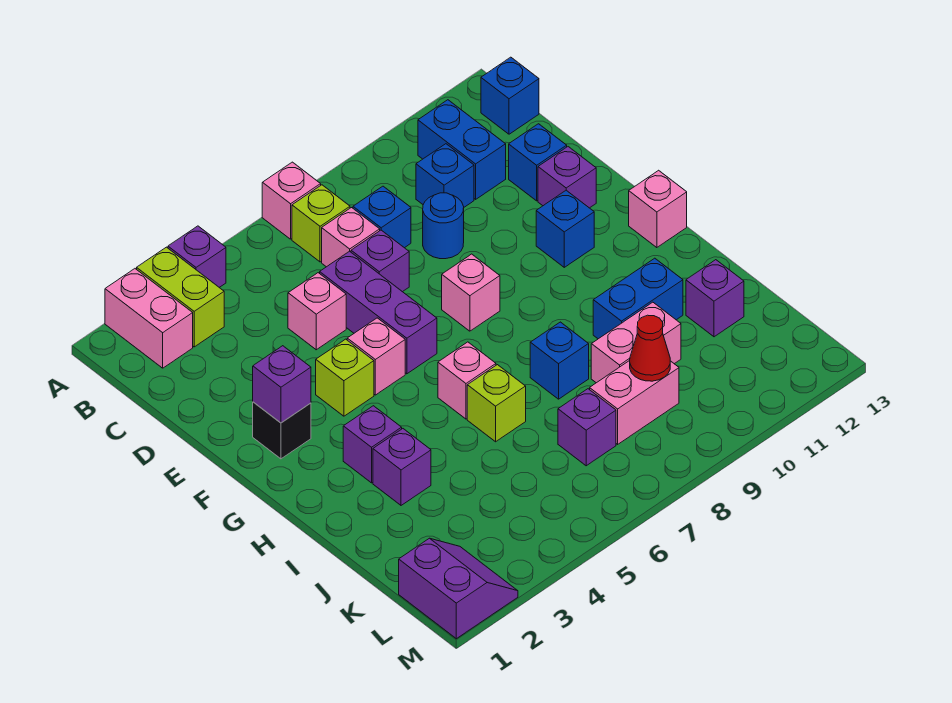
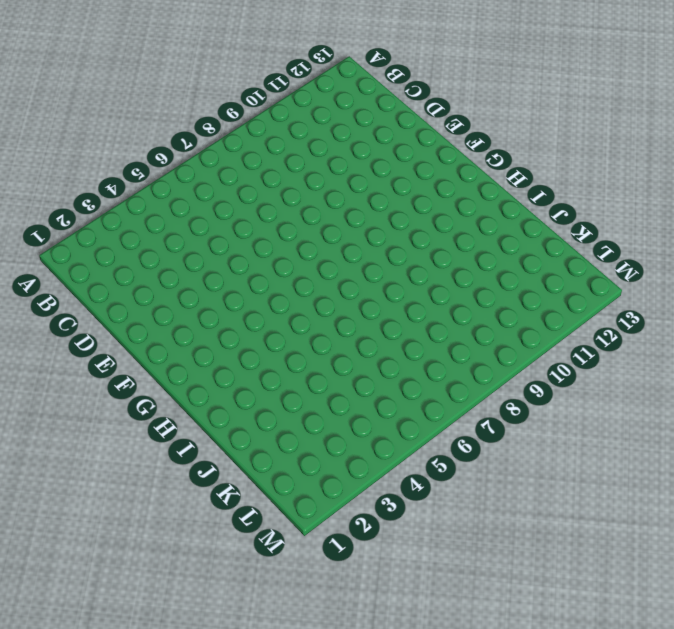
none -> pink brick A2:B2 level 1
none -> lime brick A3:B3 level 1
none -> purple brick A4 level 1
none -> pink brick A7 level 1

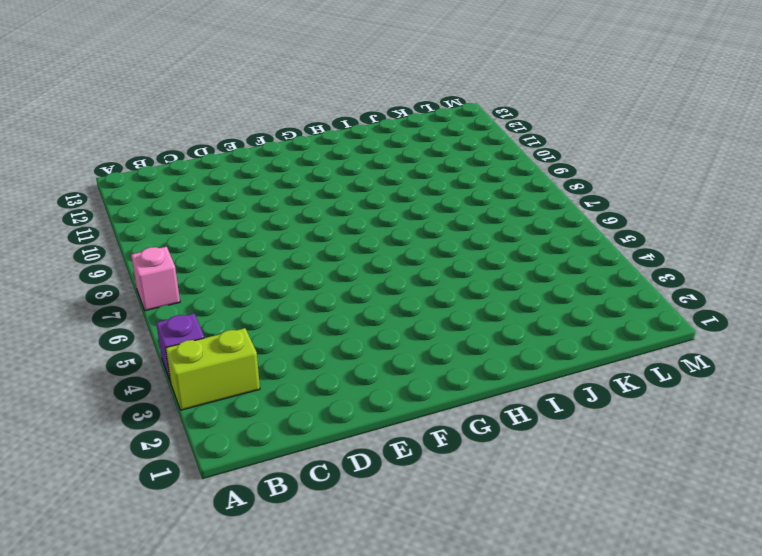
none -> pink brick A2:B2 level 1
none -> lime brick B7 level 1
none -> blue brick B11:C11 level 1
none -> blue brick B13 level 1

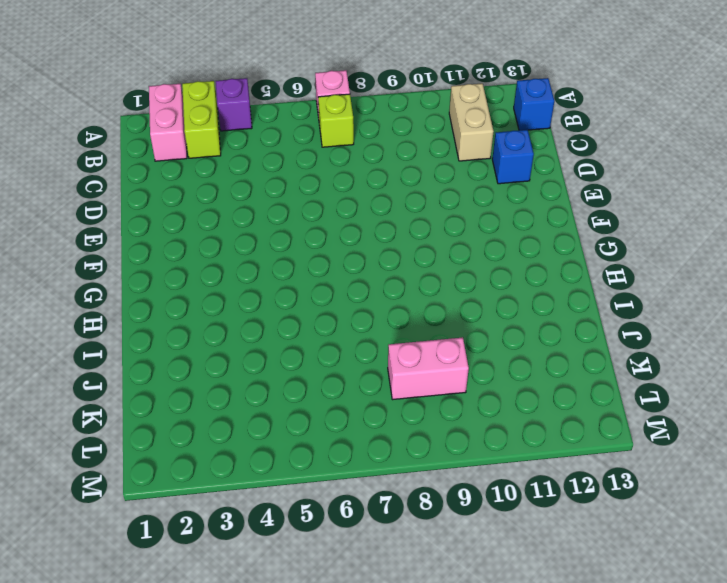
tan brick B11:C11 level 1 -> blue brick B11:C11 level 1
none -> pink brick C7 level 1
none -> blue brick C8 level 1
none -> blue brick C10 level 1
none -> pink brick D5 level 1

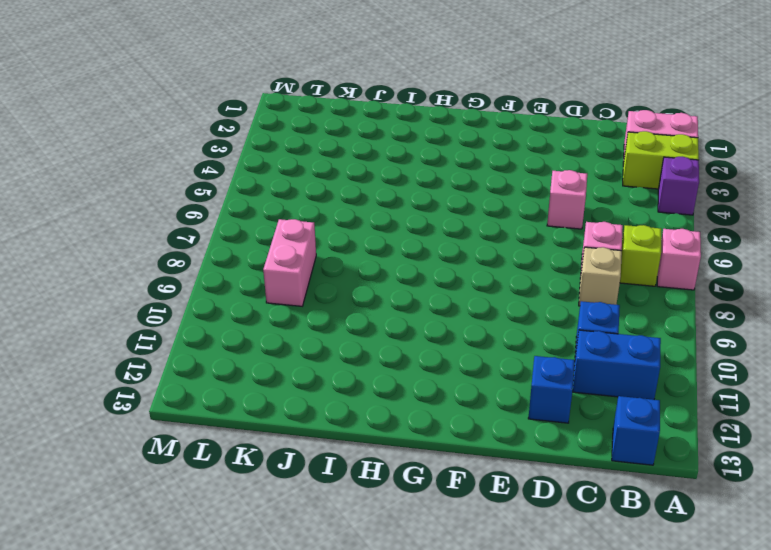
tan brick C8 level 1 -> blue brick C8 level 1
none -> purple brick D6:F6 level 1
none -> purple brick D7 level 1
none -> blue round brick D9 level 1
none -> purple brick E12 level 1

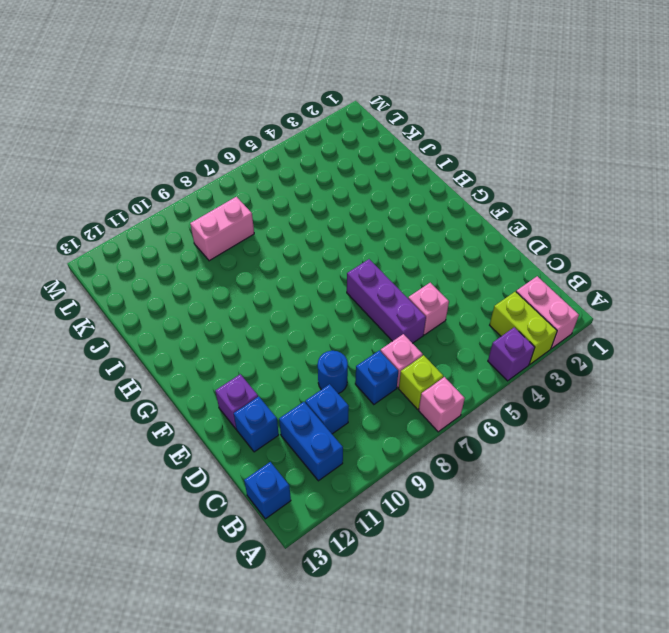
none -> purple brick D7 level 1
none -> black brick F2 level 1
none -> lime brick F4 level 1
none -> pink brick F5 level 1

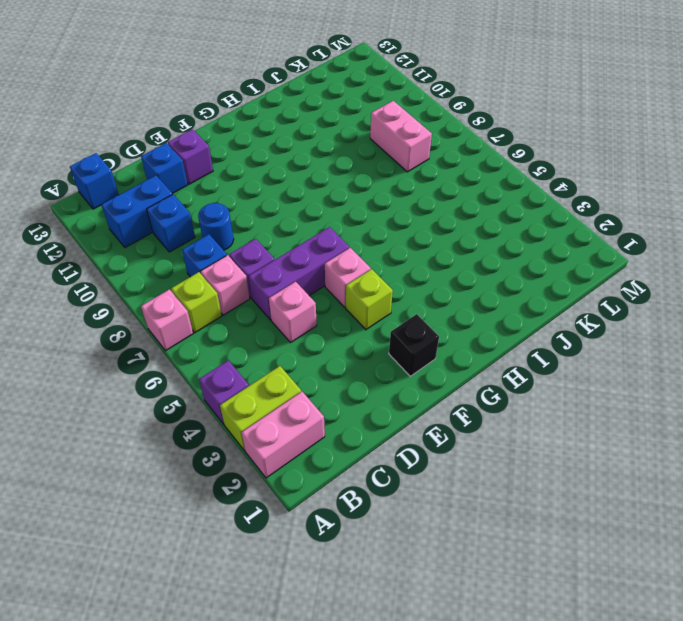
none -> pink brick F8 level 1
none -> blue brick F11 level 1
none -> pink brick G13 level 1
none -> purple brick H3 level 1

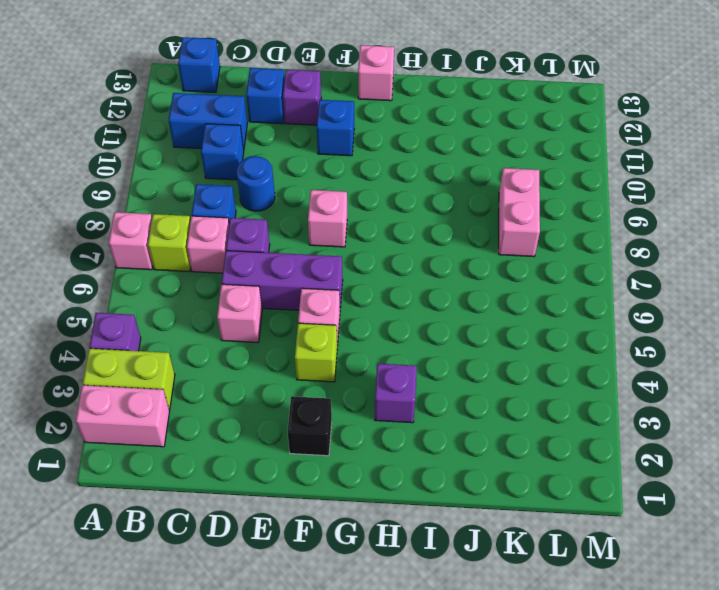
none -> pink brick H6 level 1
none -> purple brick I3 level 1
none -> lime brick I6 level 1
none -> blue brick I8 level 1

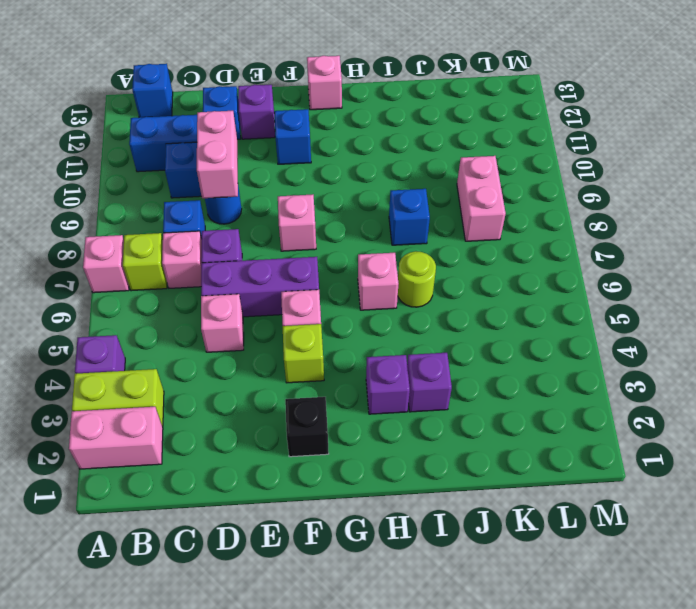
pink brick D9:D10 level 2 -> pink brick J9:J10 level 1
lime round brick I6 level 1 -> lime brick I6 level 1
none -> blue brick I10:I11 level 1
none -> purple brick J12 level 1
none -> purple brick K7 level 1
none -> purple slope L1:M2 level 1 top 1

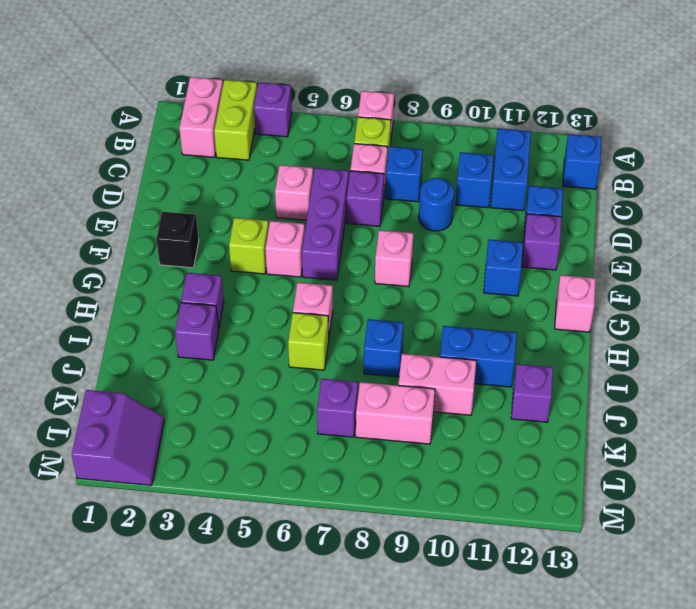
none -> purple brick F2 level 2
none -> red cone K9 level 2

